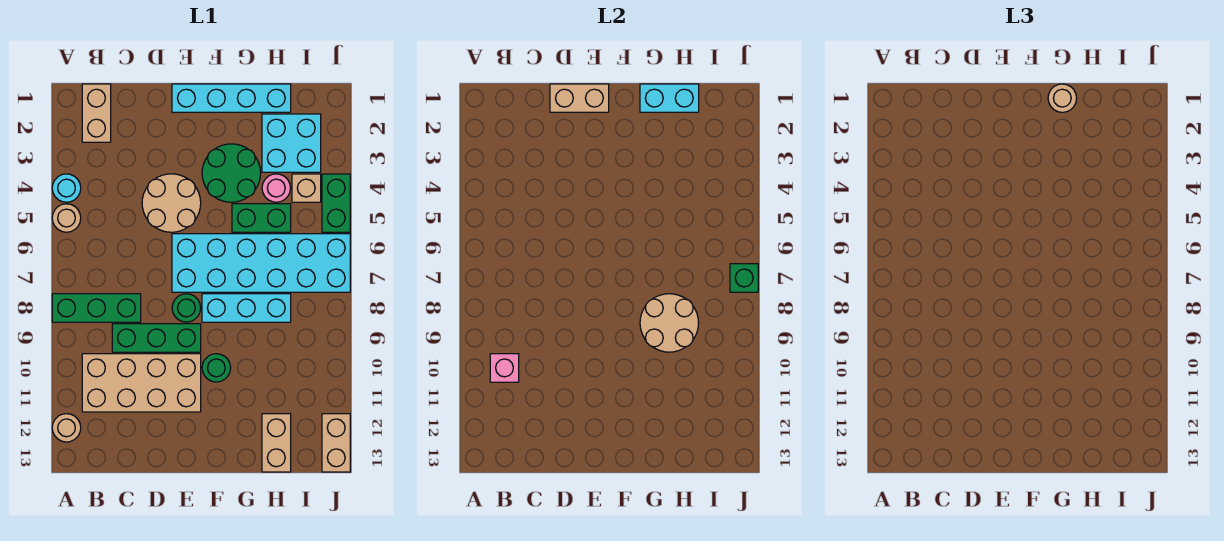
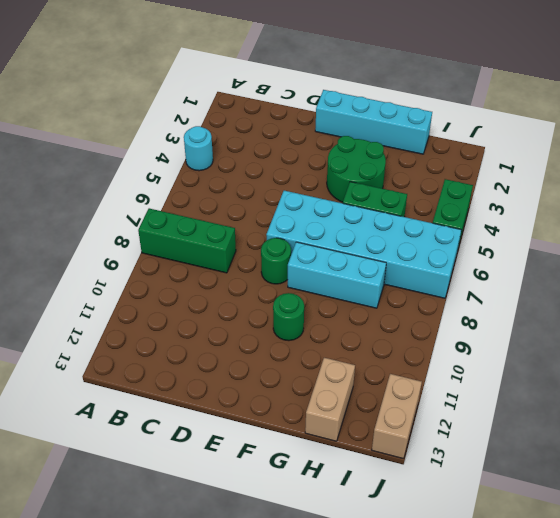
none -> tan round brick A5 level 1
none -> tan round brick A12 level 1
none -> tan brick B1:B2 level 1

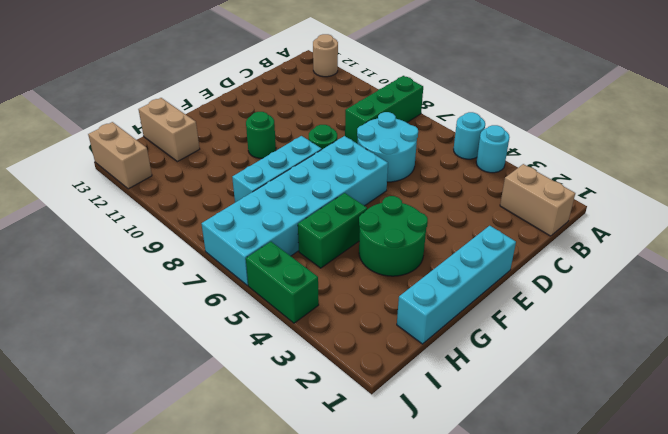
cyan round brick A5 level 1 -> tan round brick A5 level 1
cyan round brick C6:D7 level 1 -> none
none -> tan brick B10:E11 level 1
none -> green brick C9:E9 level 1
none -> tan round brick D4:E5 level 1

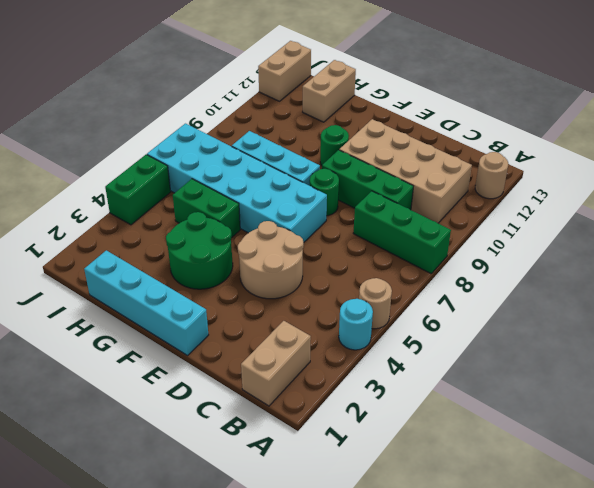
none -> cyan brick H2:I3 level 1
none -> pink round brick H4 level 1
none -> tan brick I4 level 1

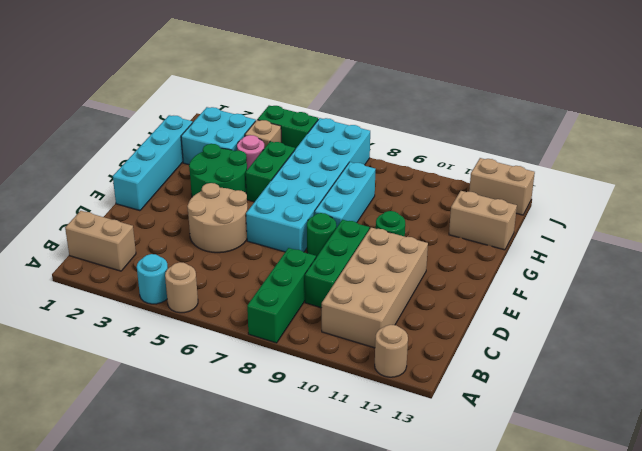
none -> pink brick B10 level 2
none -> tan brick D1:E1 level 2
none -> cyan brick G1:H1 level 2

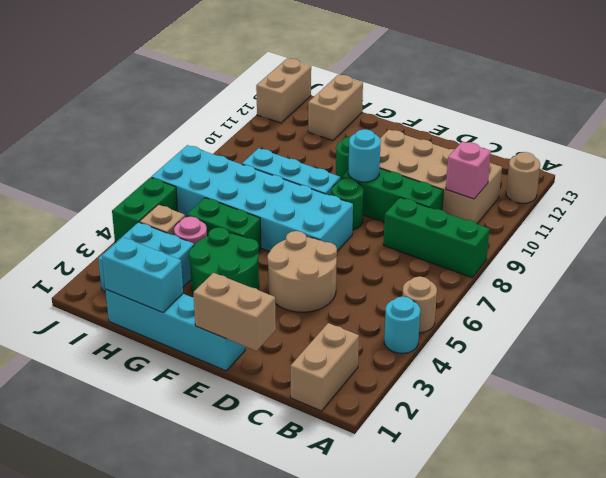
cyan round brick E9 level 2 -> none
none -> tan round brick G8:H9 level 2
none -> green brick J7 level 2
none -> tan round brick G1 level 3

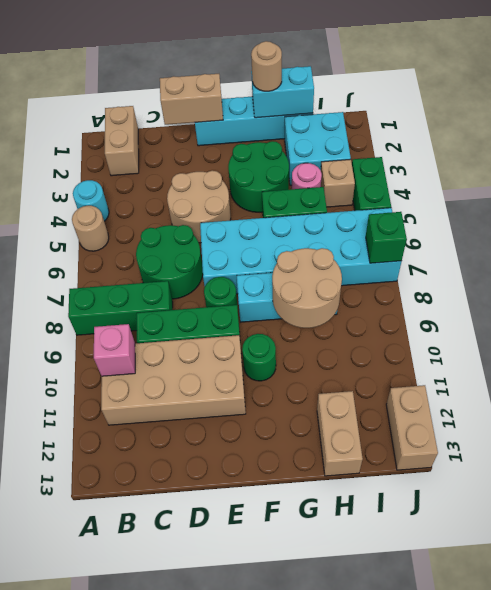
green round brick C6:D7 level 1 -> none
none -> tan round brick A12 level 1

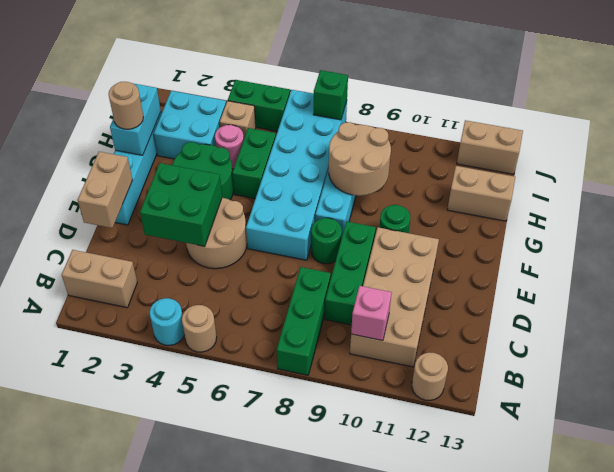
green brick D3:E4 level 2 -> none

